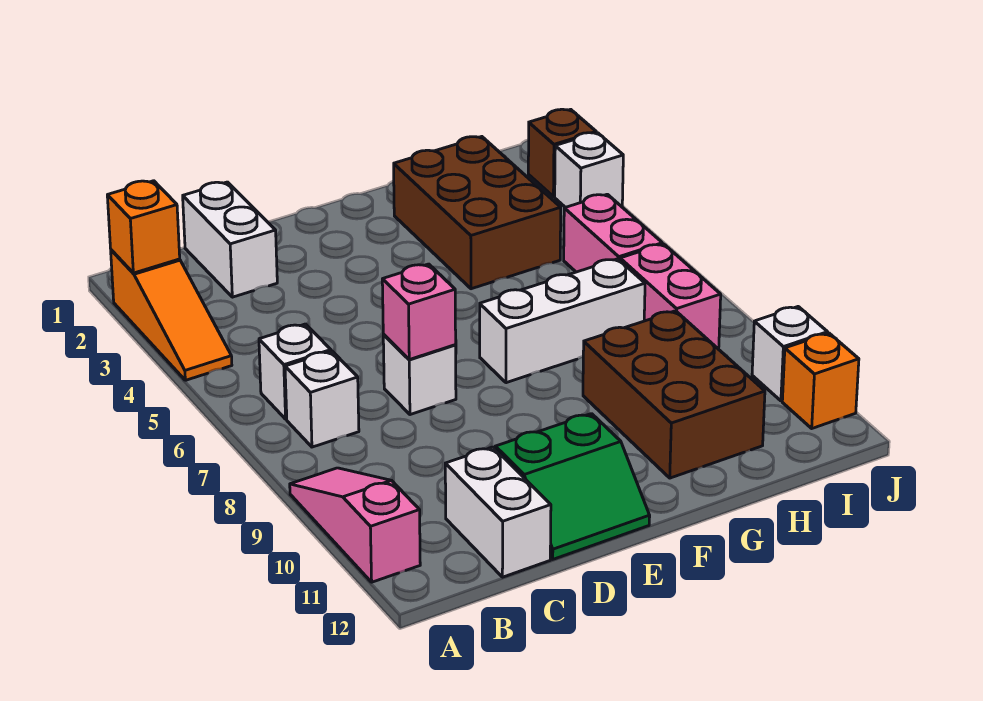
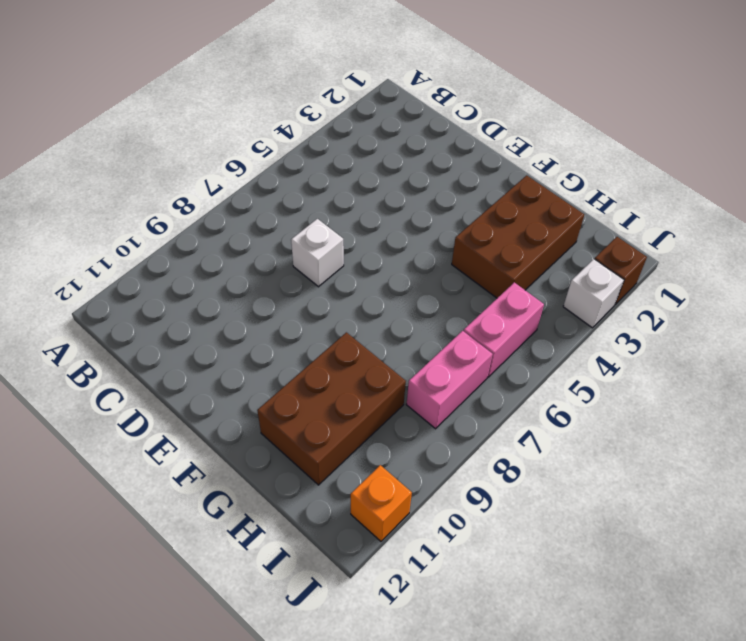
none -> orange slope A2:A4 level 1 top 2
none -> pink slope A9:A11 level 1 top 11
none -> white brick B6 level 1

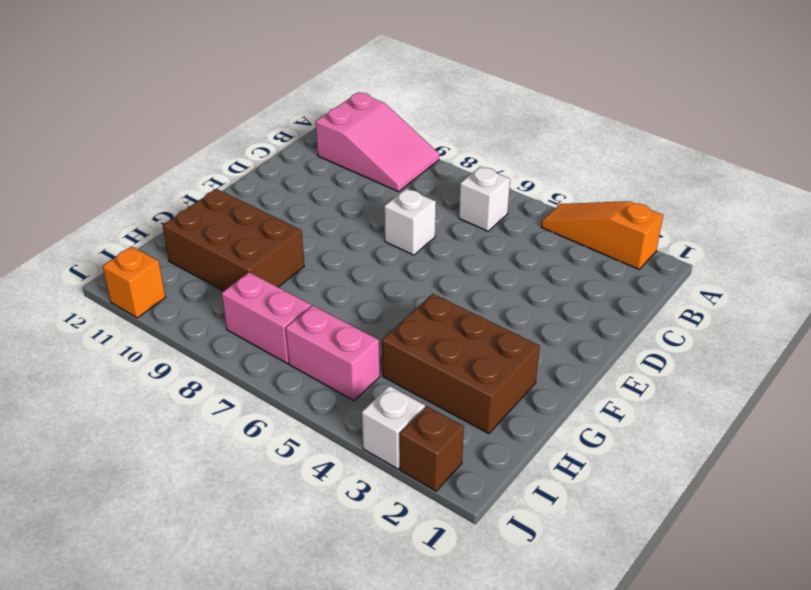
pink slope A9:B11 level 1 top 11 -> pink slope A9:A11 level 1 top 11
none -> white brick B7 level 1
none -> white brick C1:C2 level 1
none -> white brick C11:C12 level 1

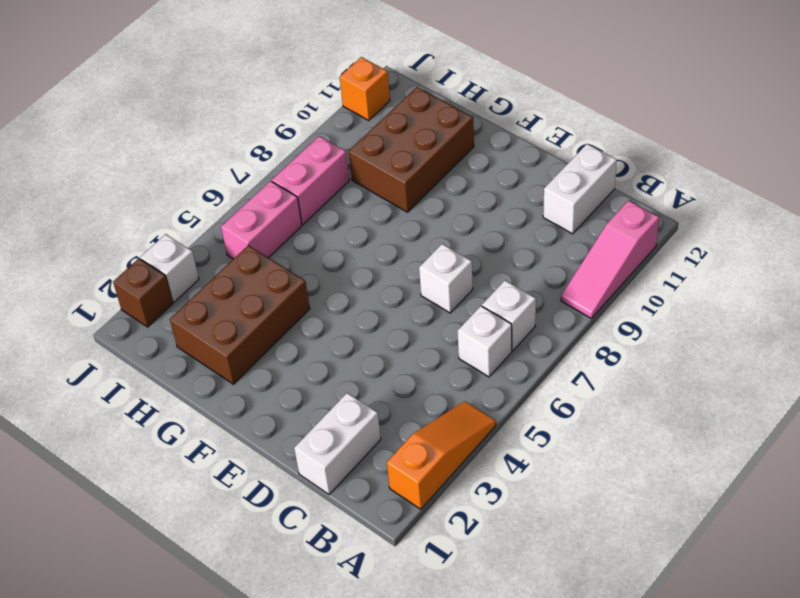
none -> green slope D11:E12 level 1 top 11
none -> white brick F7:H7 level 1
none -> white brick J10 level 1

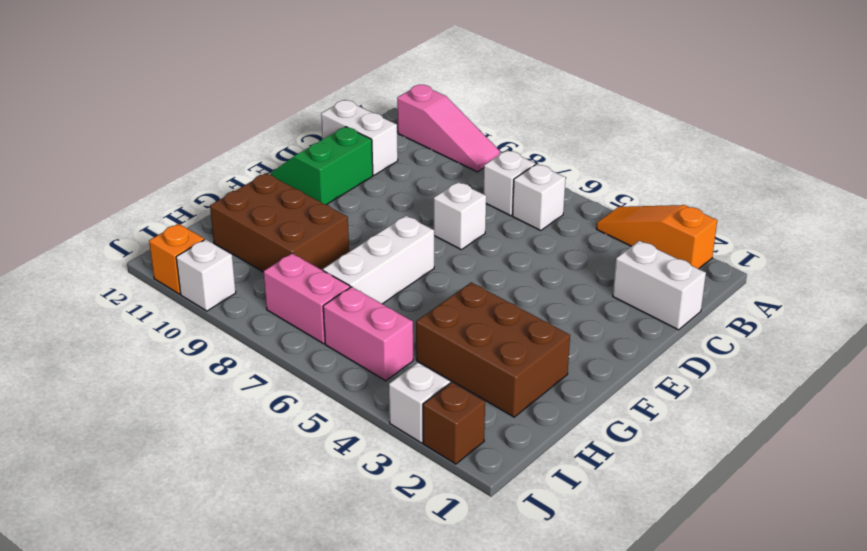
none -> orange brick A2 level 2
none -> pink brick D7 level 2

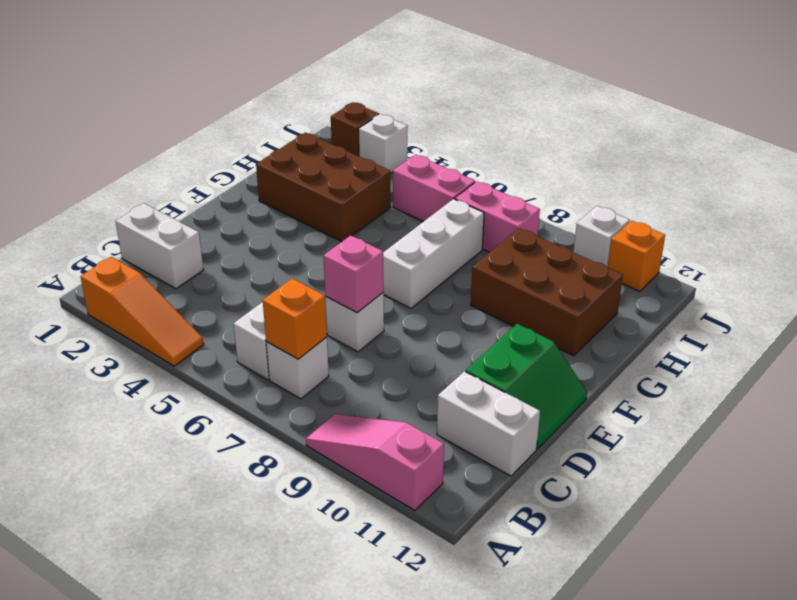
orange brick B7 level 2 -> orange brick A2 level 2

